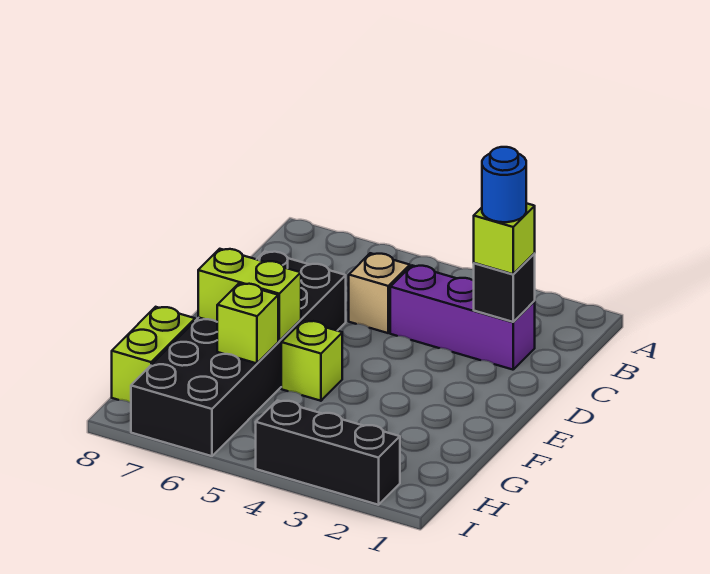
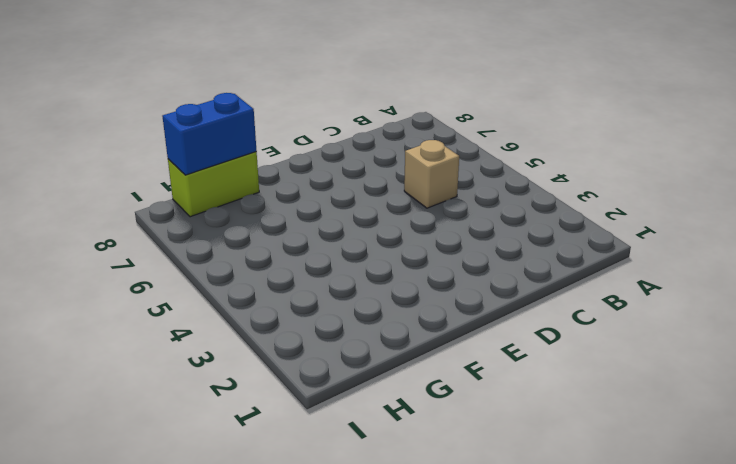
blue brick G8:H8 level 2 -> none
none -> purple brick C2:C4 level 1
none -> black brick D6:I7 level 1

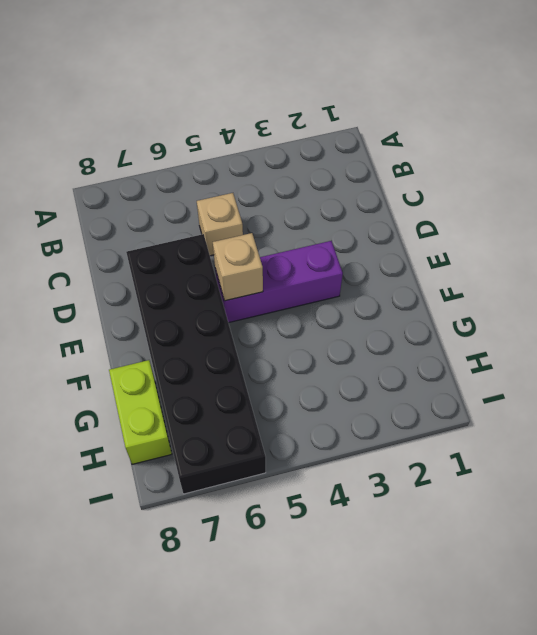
purple brick E3:E5 level 1 -> purple brick C2:C4 level 1
tan brick E5 level 2 -> none
none -> lime brick F5 level 1
none -> black brick I2:I4 level 1

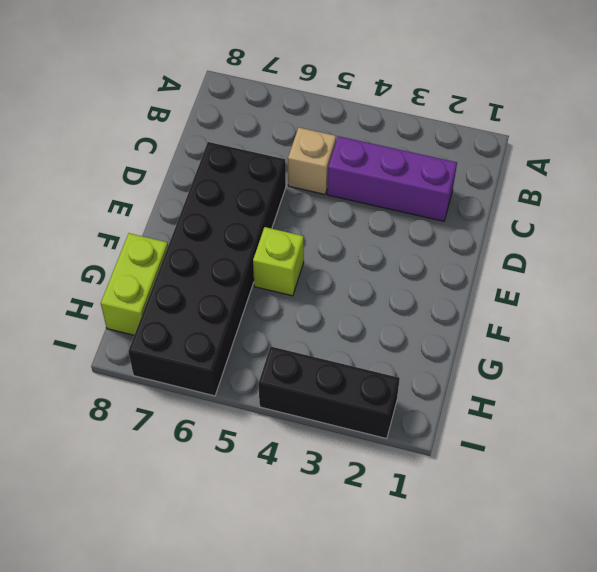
none -> black brick C2 level 2
none -> lime brick F6:F7 level 2

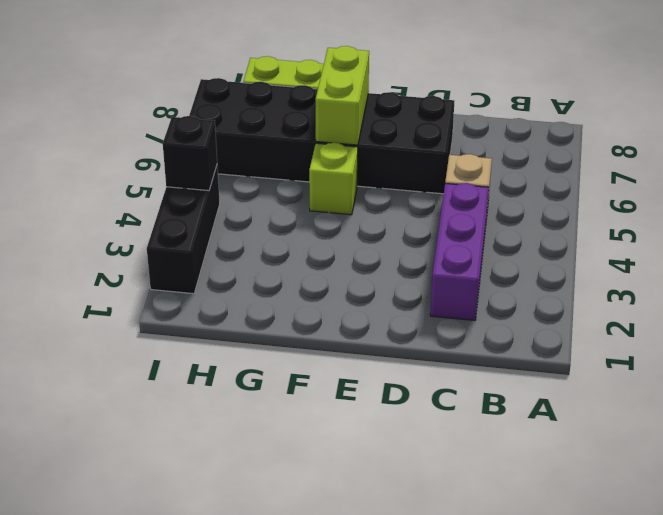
black brick I4 level 2 -> black brick C2 level 2
none -> lime brick G6 level 2
none -> lime brick C2 level 3

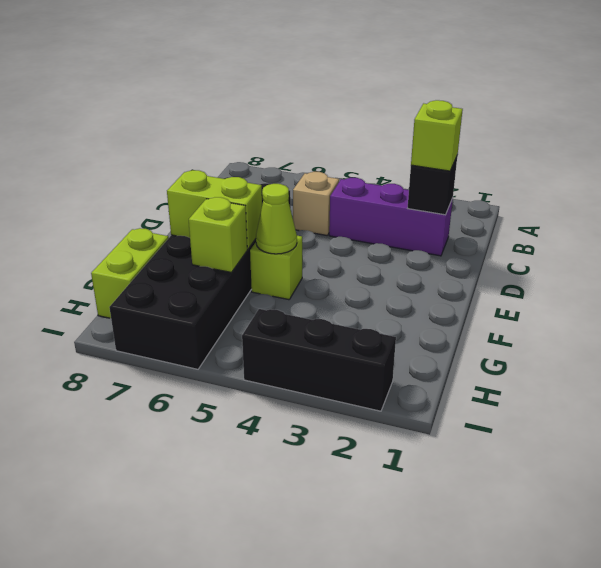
lime cone F5 level 2 -> none
none -> blue round brick C2 level 4

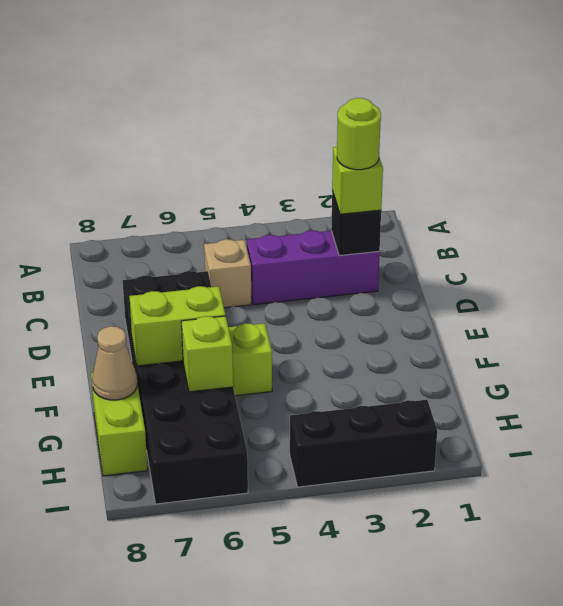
lime round brick C2 level 4 -> blue round brick C2 level 4
tan cone G8 level 2 -> none

